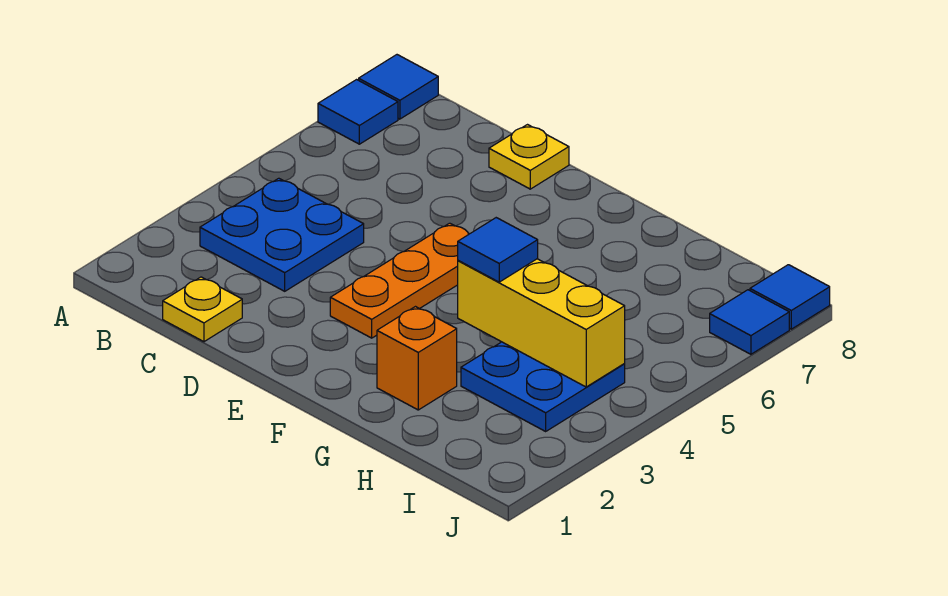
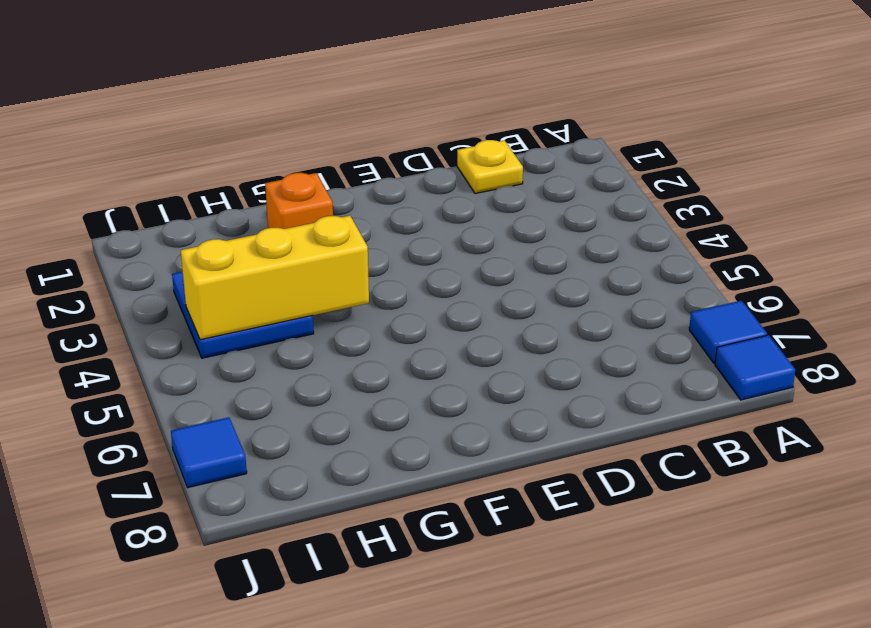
none -> blue plate B3:C4 level 1
none -> yellow plate D8 level 1
none -> orange plate E3:E5 level 1

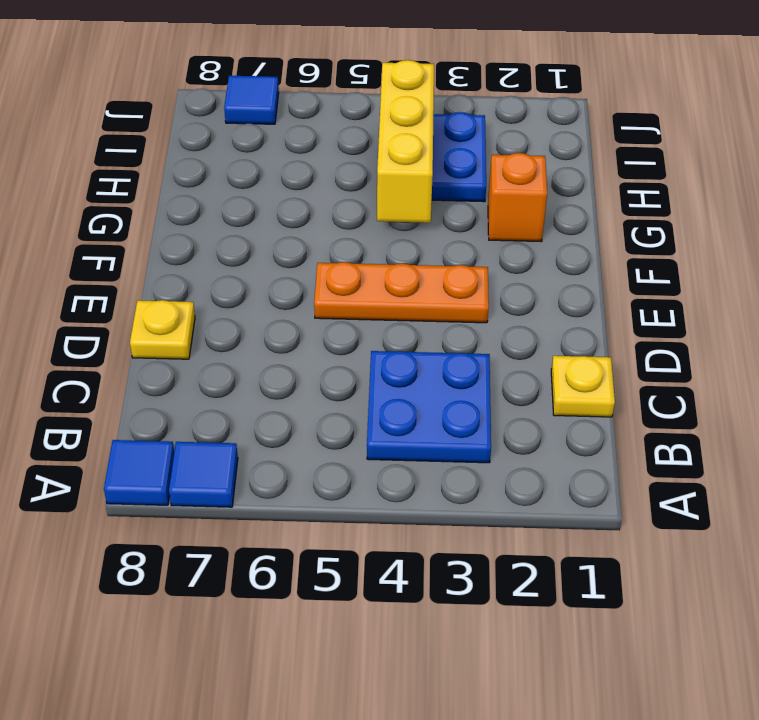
none -> blue tile J8 level 1
none -> blue tile G4 level 3

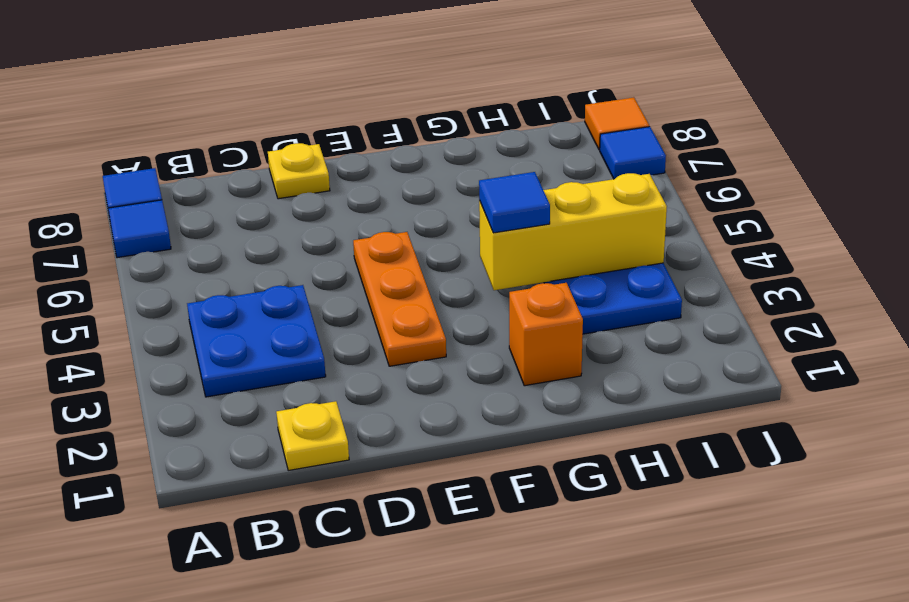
orange tile J8 level 1 -> blue tile J8 level 1

